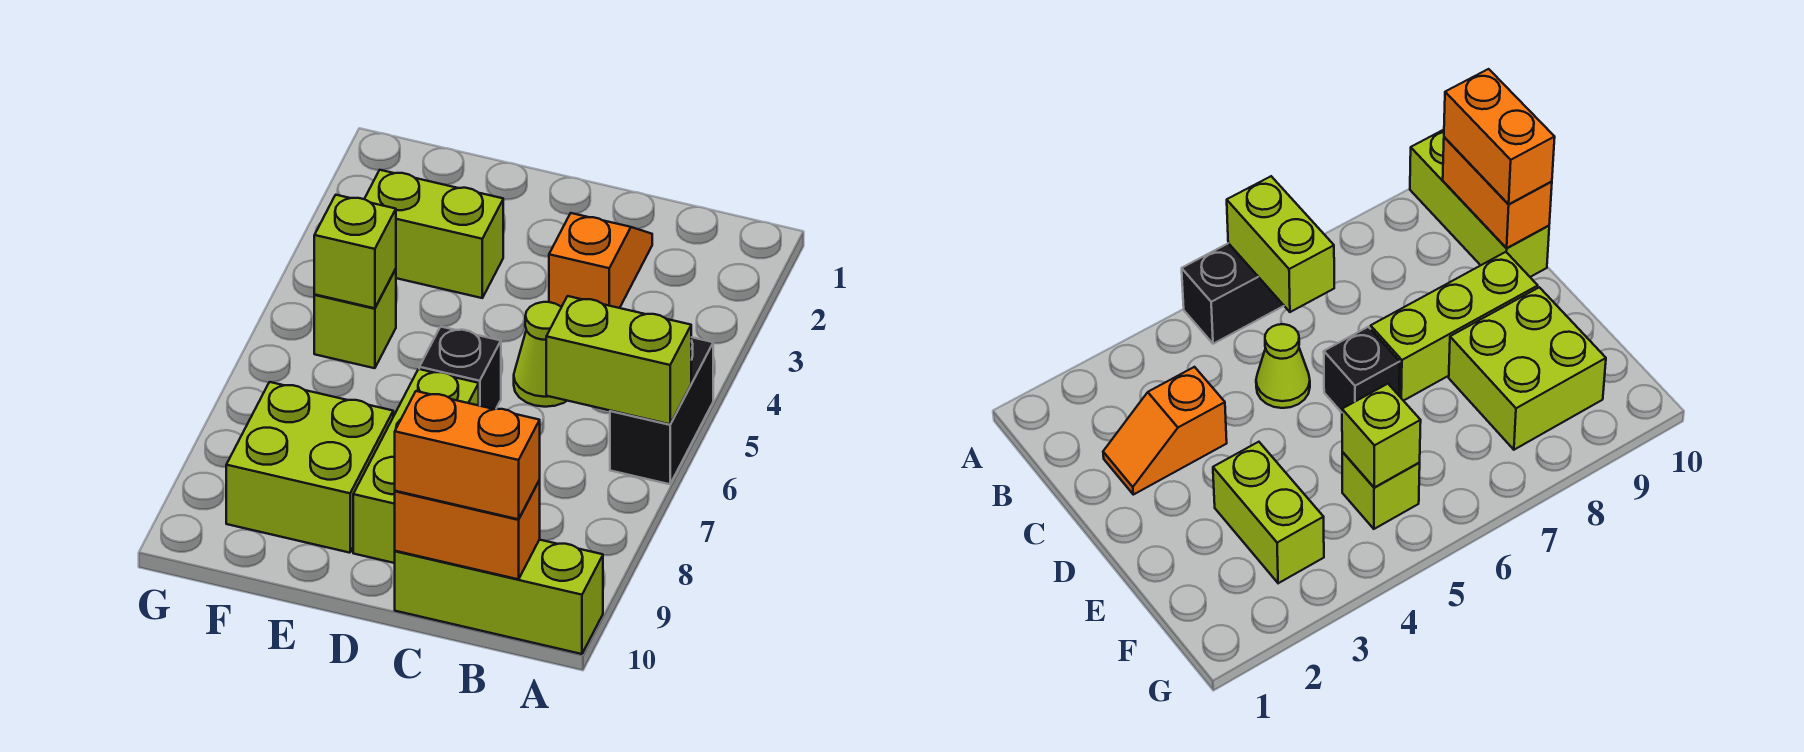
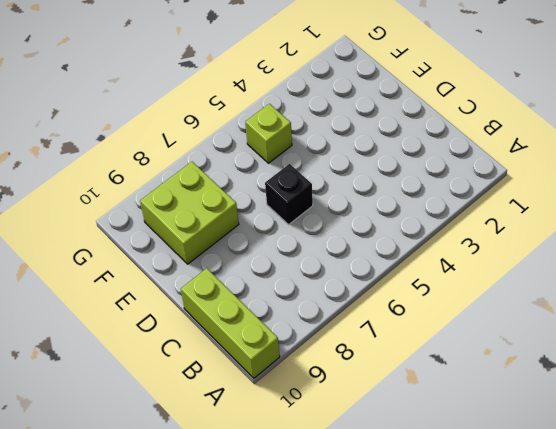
none -> black brick A5:A6 level 1
none -> orange slope C2:C3 level 1 top 3
none -> lime cone C5 level 1

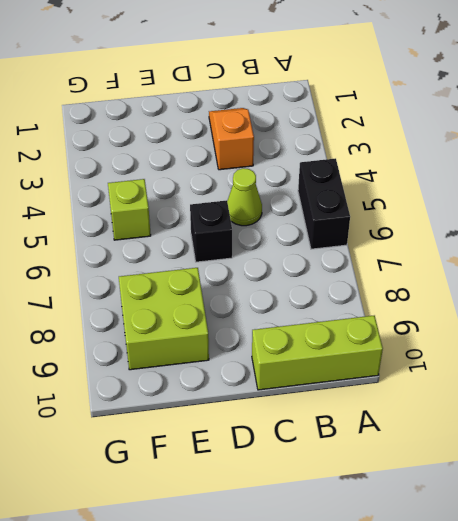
none -> lime brick D7:D9 level 1
none -> lime brick E3:F3 level 1
none -> lime brick A6:B6 level 2

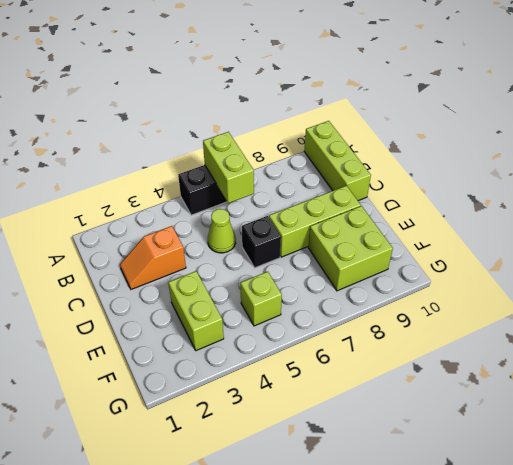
none -> orange brick B10:C10 level 2
none -> lime brick F5 level 2
none -> orange brick B10:C10 level 3

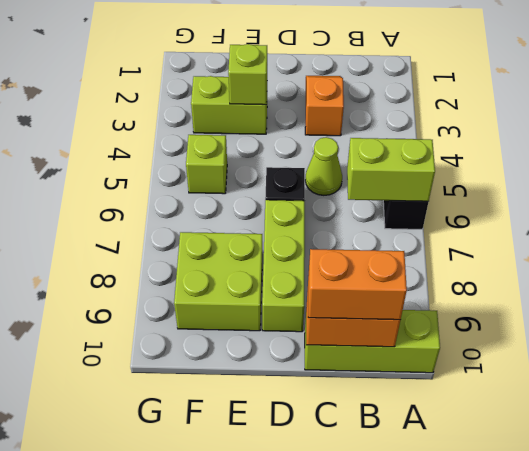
lime brick E3 level 2 -> lime brick F5 level 2

